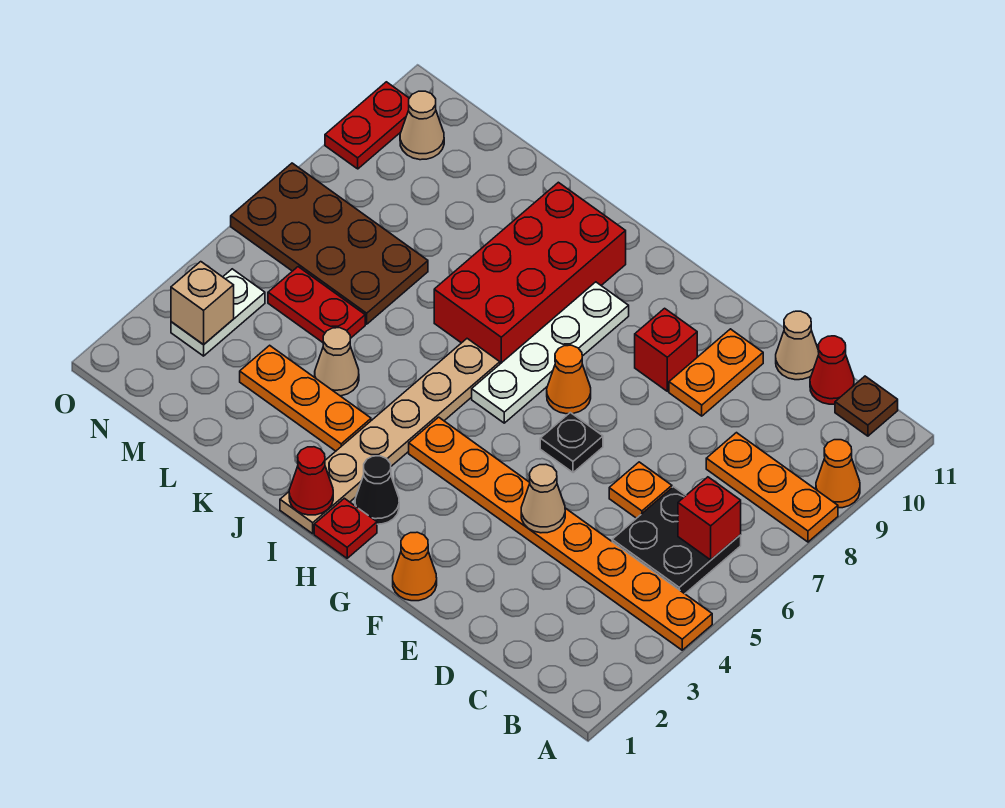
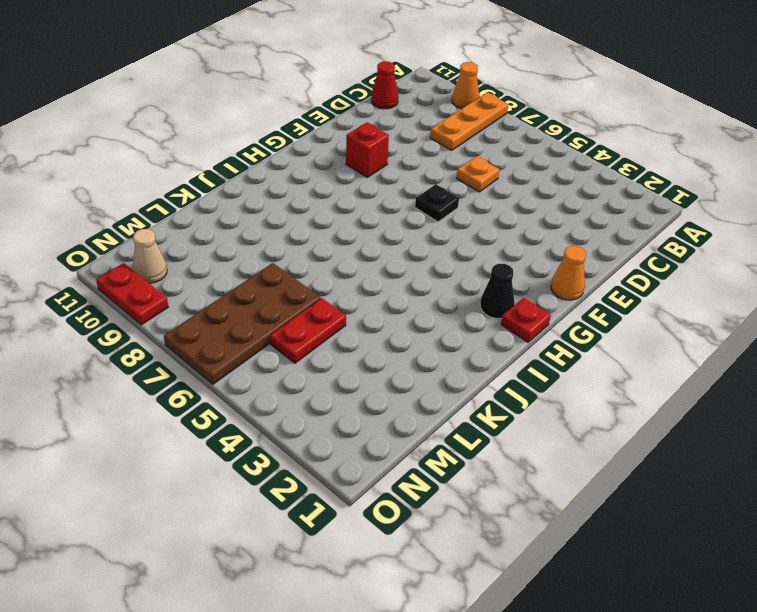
none -> orange plate A4:H4 level 1
none -> black plate B5:C6 level 1
none -> brown plate B11 level 1

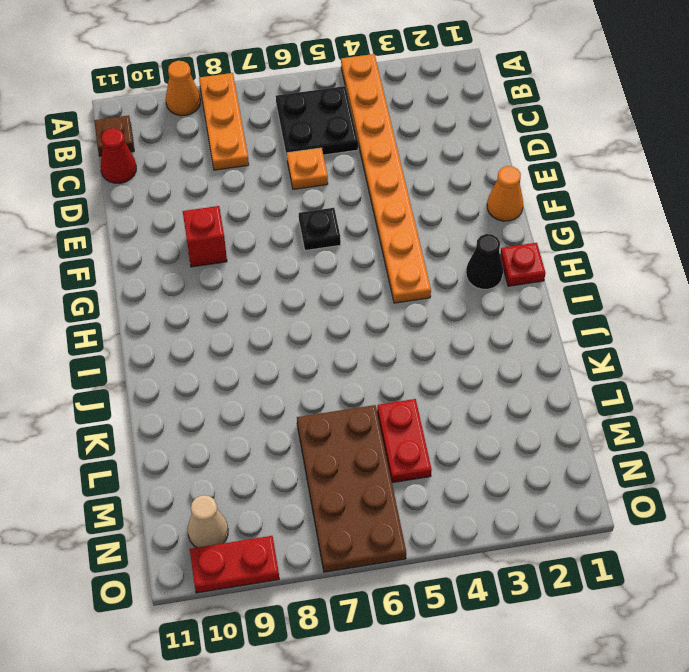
none -> tan cone D11 level 1
none -> orange plate E9:E10 level 1
none -> orange cone G7 level 1

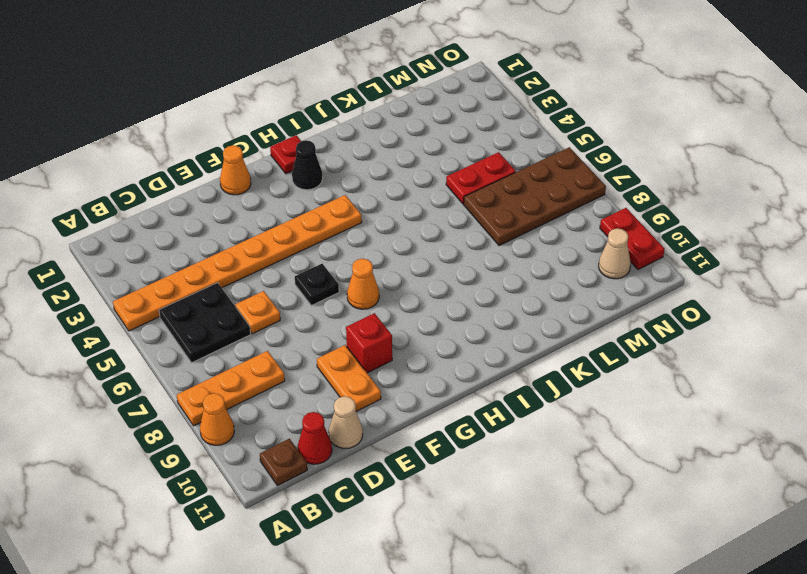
none -> white plate H6:H9 level 1
none -> tan plate I1:I6 level 1
none -> red brick I7:J10 level 1

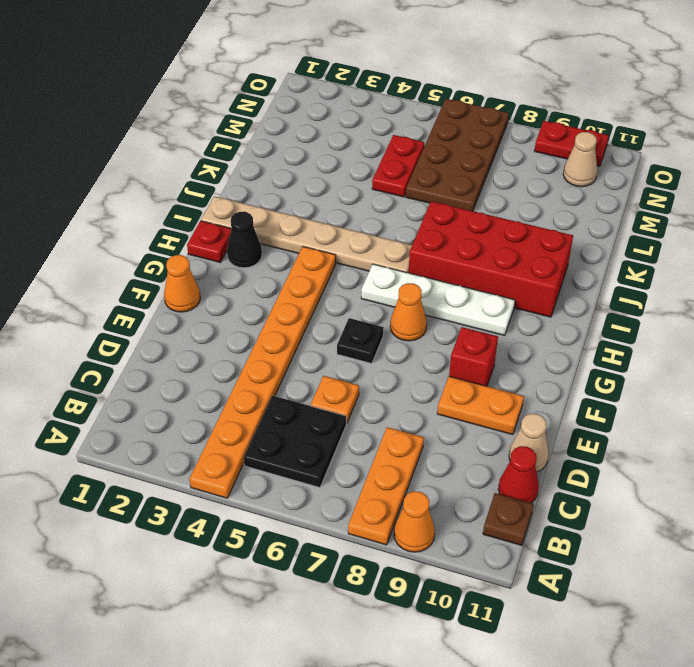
none -> orange plate J3:L3 level 1
none -> tan cone K4 level 1
none -> white plate N3:N4 level 1

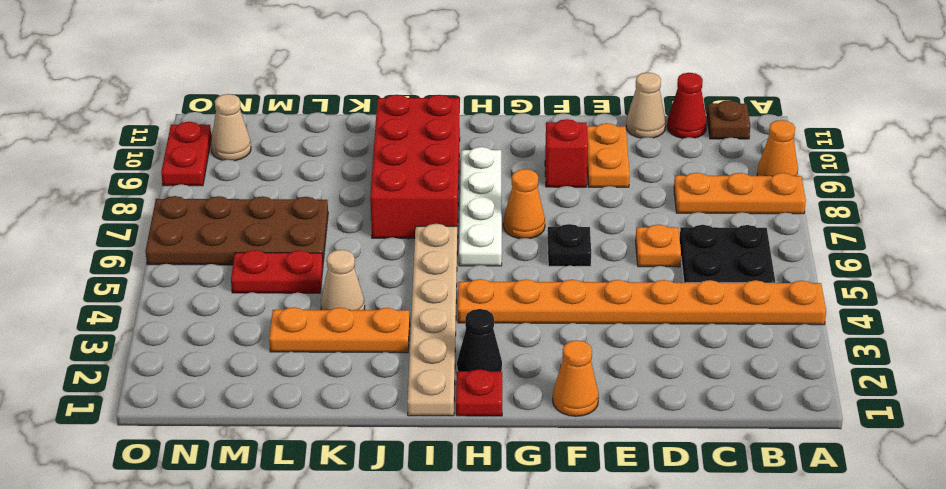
none -> white plate N3:N4 level 1
none -> red brick B6 level 2
none -> tan cone E4 level 2

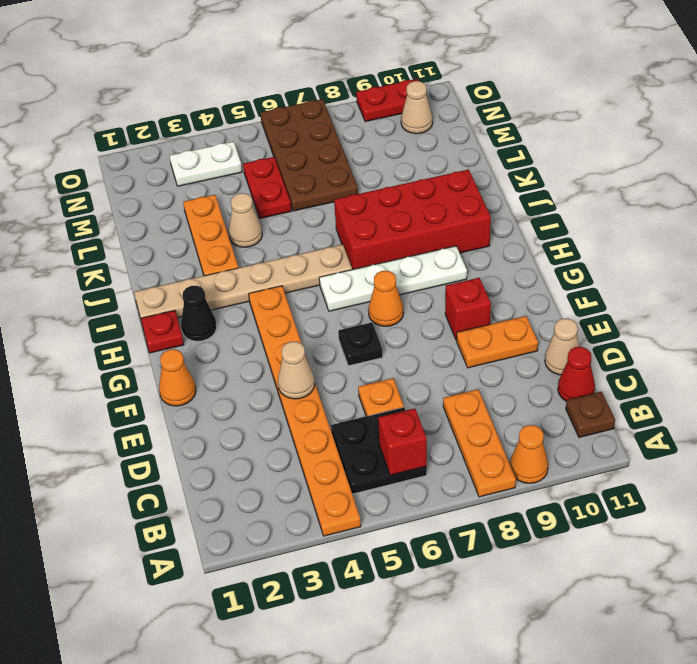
none -> red cone I1 level 2
none -> tan brick N3 level 2

